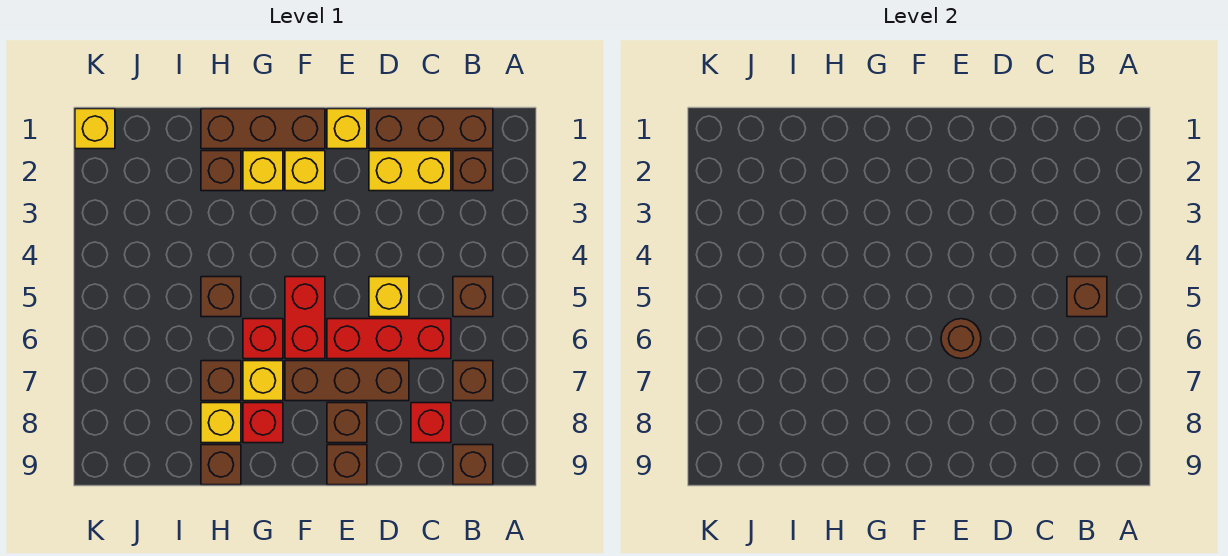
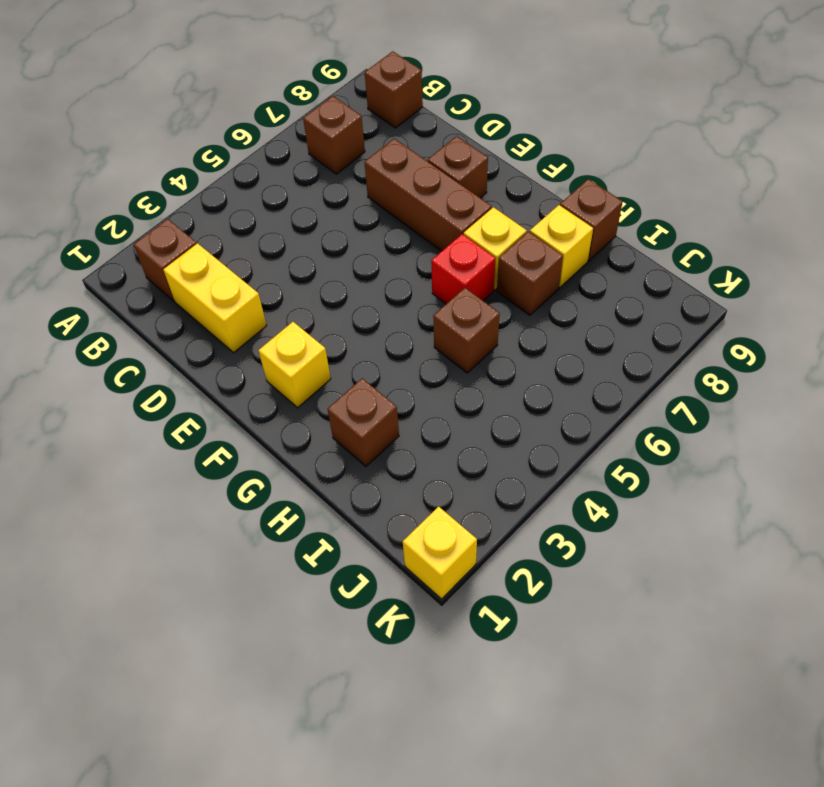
none -> brown brick B1:D1 level 1
none -> brown brick B5 level 1
none -> red brick C6:E6 level 1

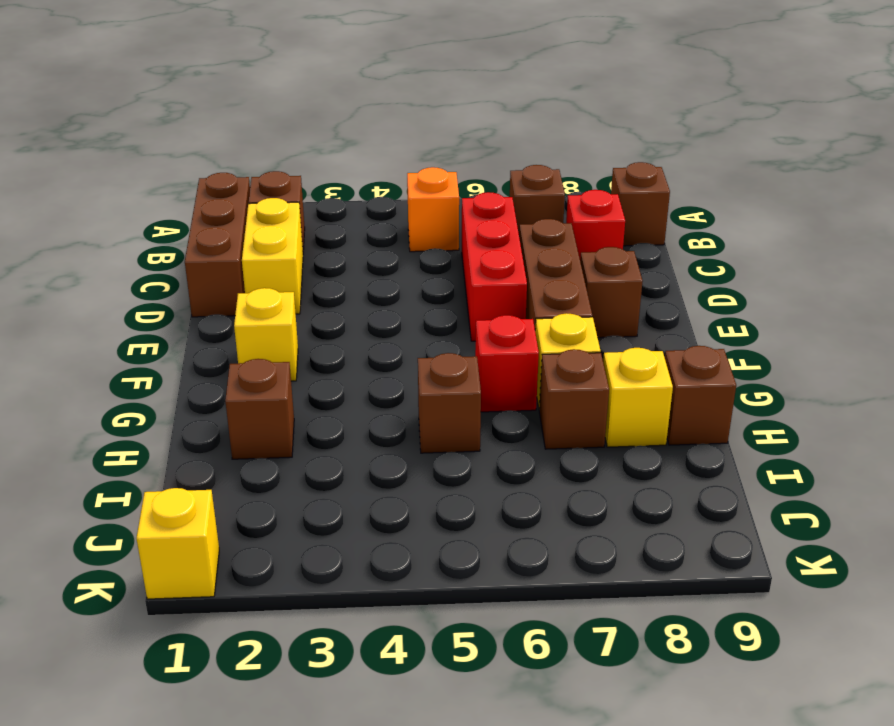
orange brick B5 level 1 -> brown brick B5 level 1
none -> yellow brick D5 level 1
none -> yellow brick E1 level 1
none -> brown brick E9 level 1

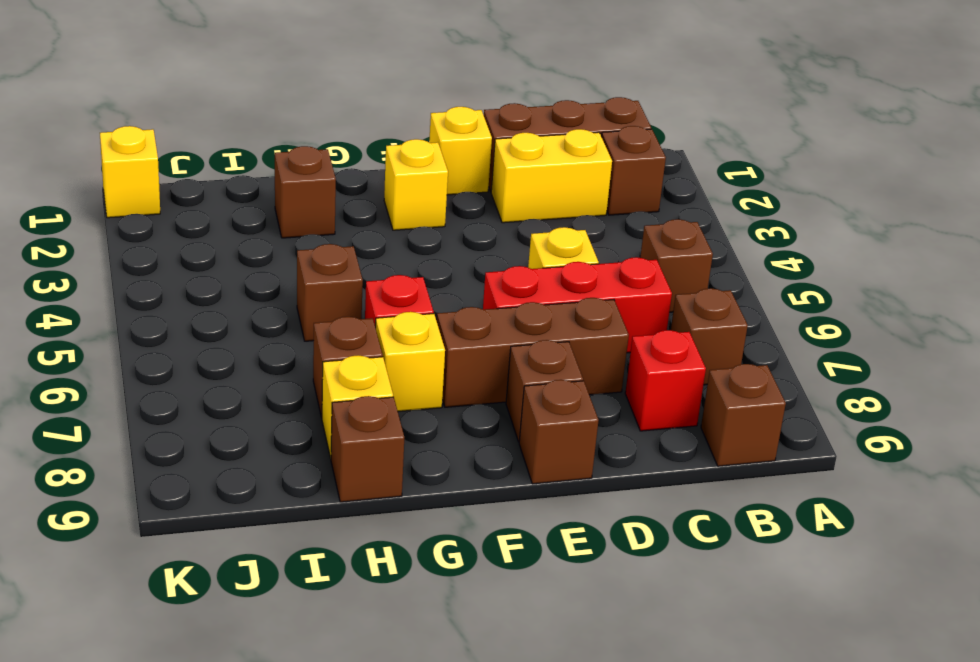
none -> brown brick F1:H1 level 1
none -> red brick F5:F6 level 1
none -> yellow brick G2 level 1

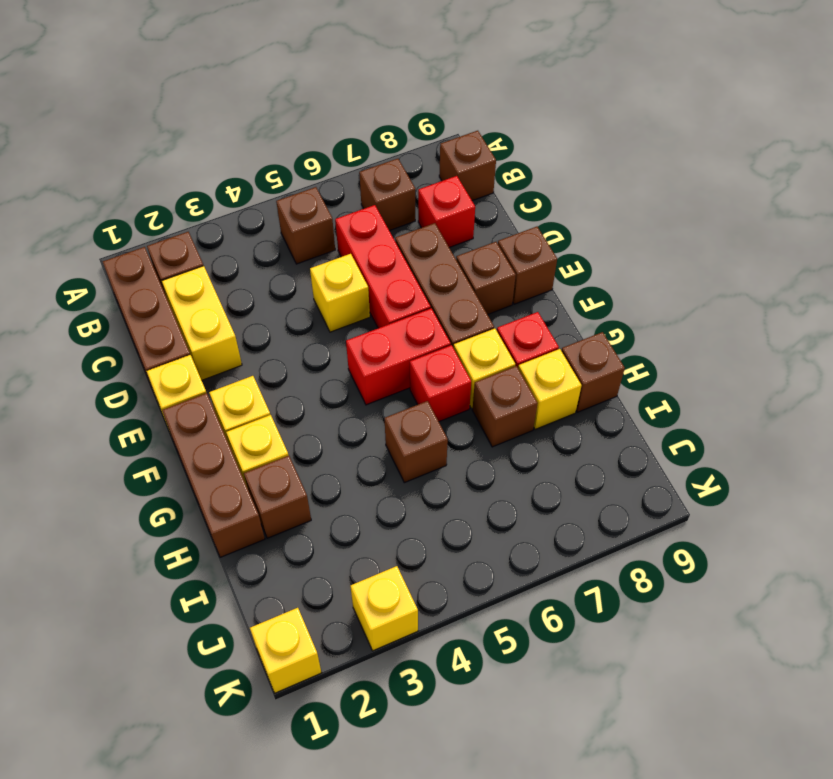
yellow brick K3 level 1 -> none
none -> brown brick B5 level 2
none -> brown round brick E6 level 2

